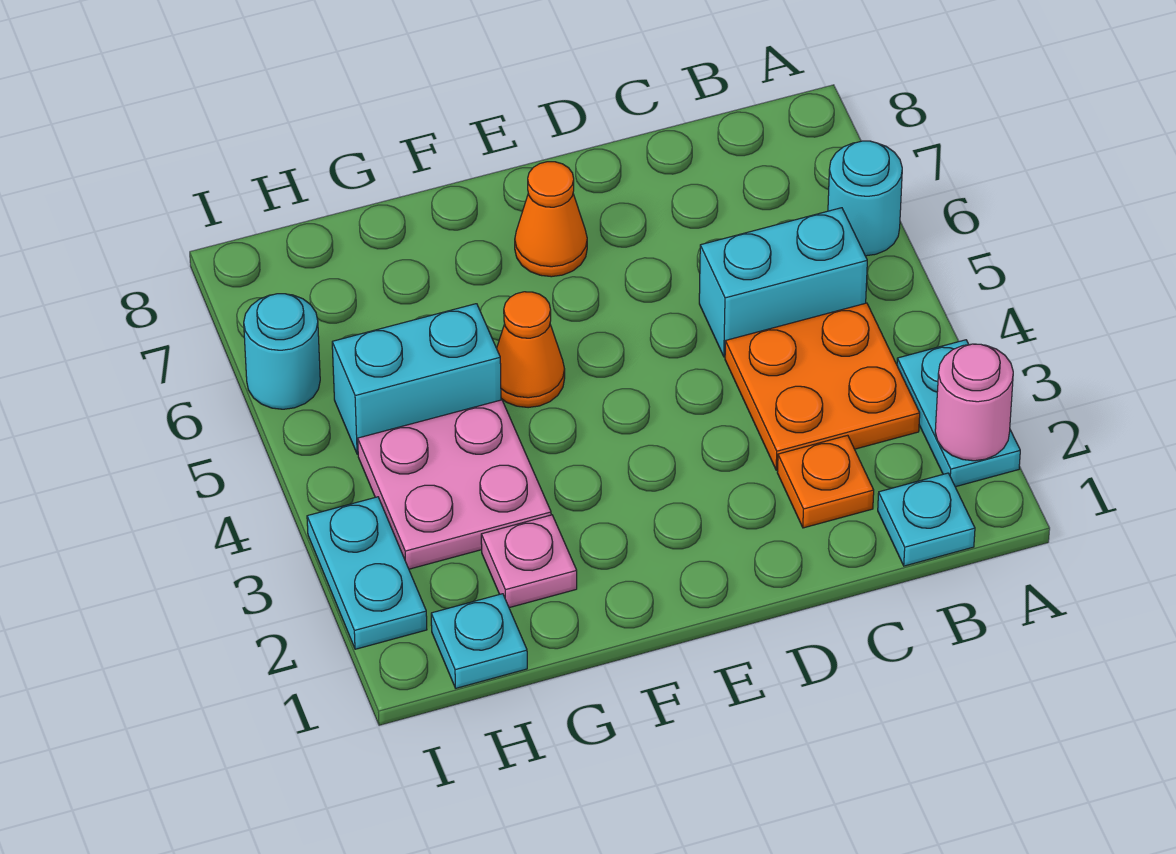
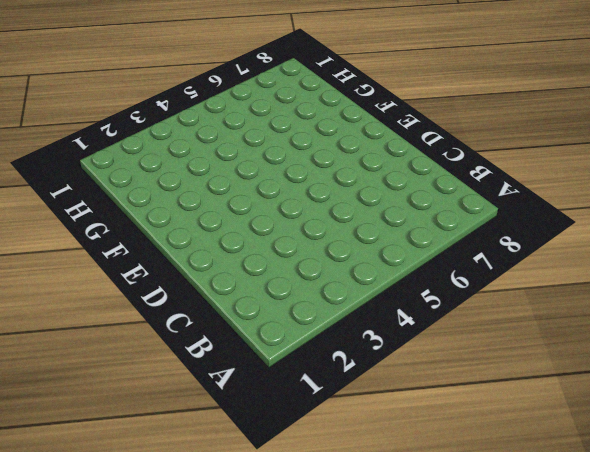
none -> cyan plate A2:A3 level 1
none -> cyan round brick A6 level 1
none -> cyan plate B1 level 1

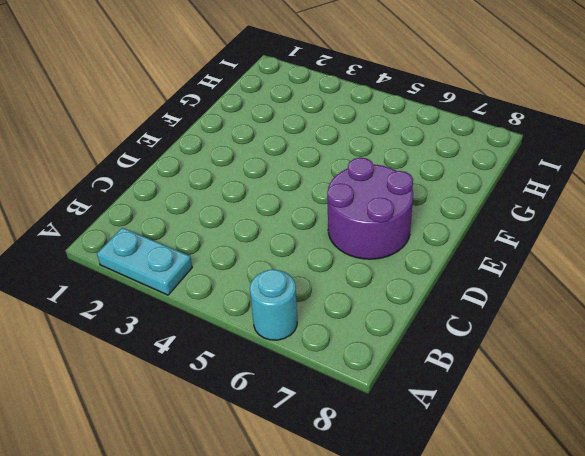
purple round brick D6:E7 level 1 -> orange cone E7 level 1
none -> cyan plate B1 level 1
none -> orange plate B3:C4 level 1
none -> cyan brick B5:C5 level 1

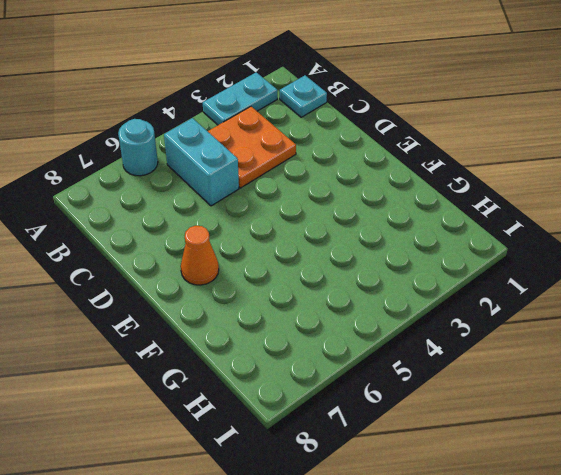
none -> orange plate C2 level 1
none -> orange cone F5 level 1
none -> pink plate G2 level 1

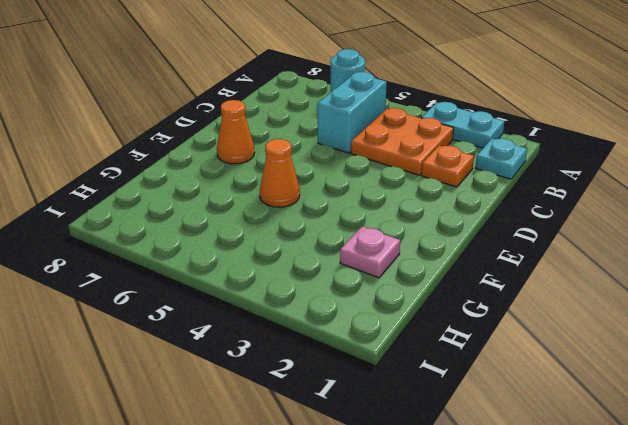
none -> pink plate G3:H4 level 1
none -> cyan brick G5:H5 level 1
none -> cyan plate H1 level 1

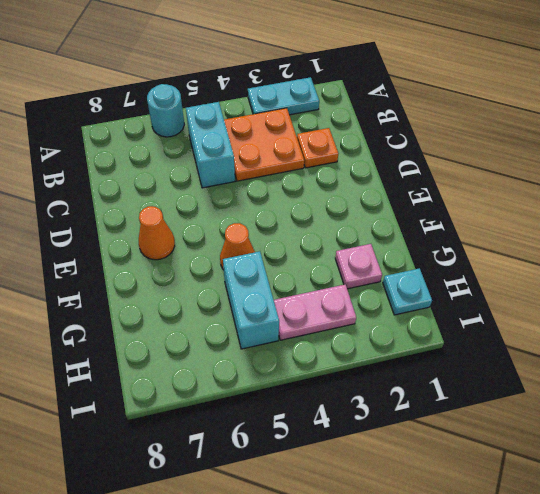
pink plate H3:H4 level 1 -> pink plate G3:H4 level 1
none -> cyan plate B1 level 1
none -> cyan plate I2:I3 level 1
none -> cyan round brick I6 level 1

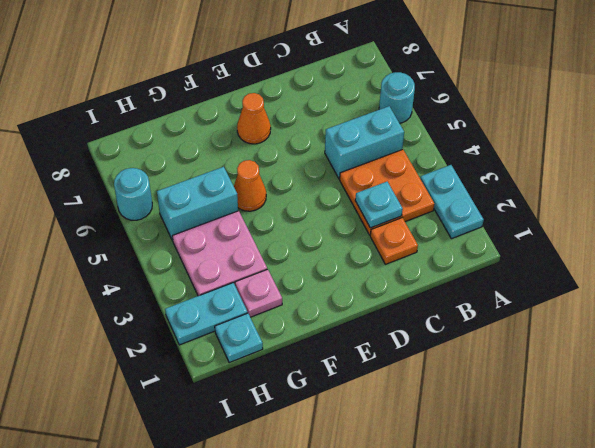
cyan plate C3 level 2 -> cyan plate B1 level 1
cyan plate H2:I2 level 1 -> cyan plate I2:I3 level 1
none -> pink round brick A2 level 2

